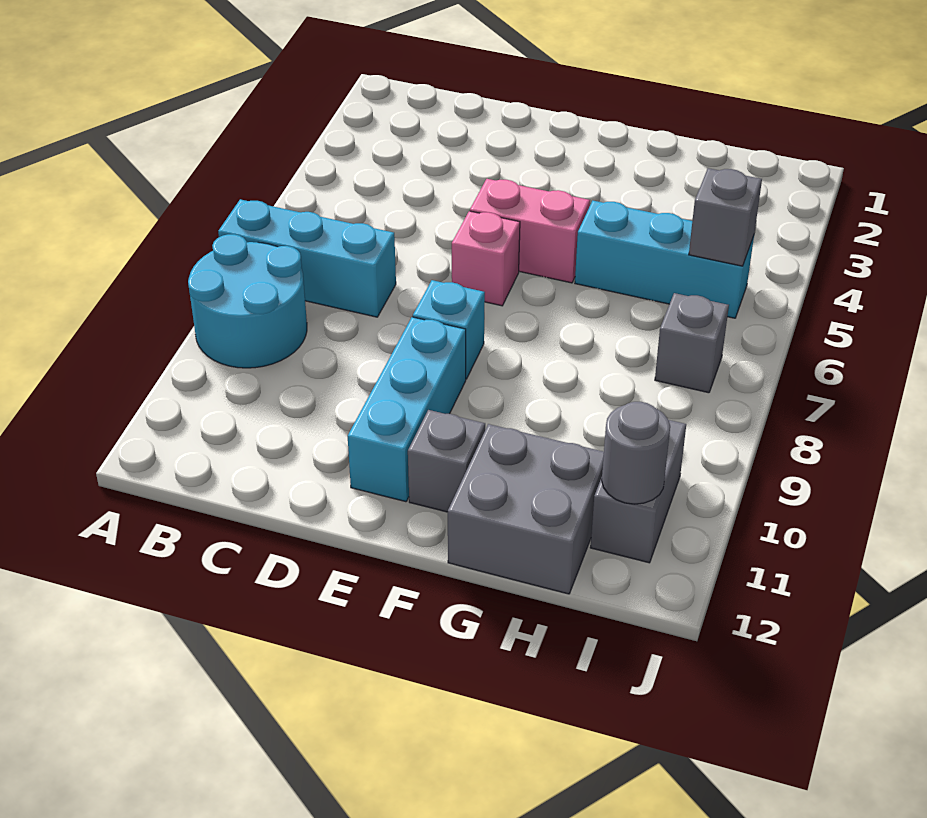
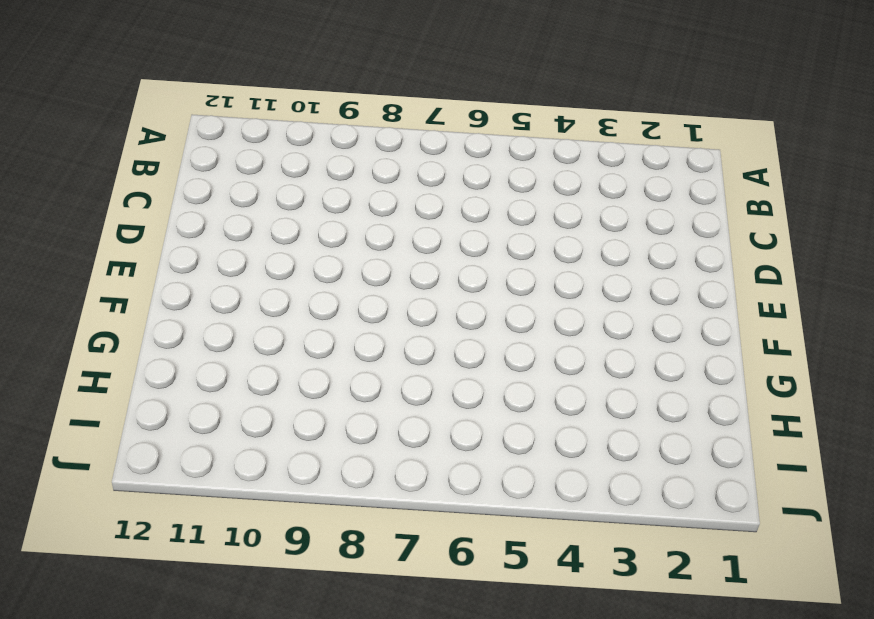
none -> cyan brick A7:C7 level 1
none -> cyan round brick A8:B9 level 1
none -> pink brick E5:F5 level 1

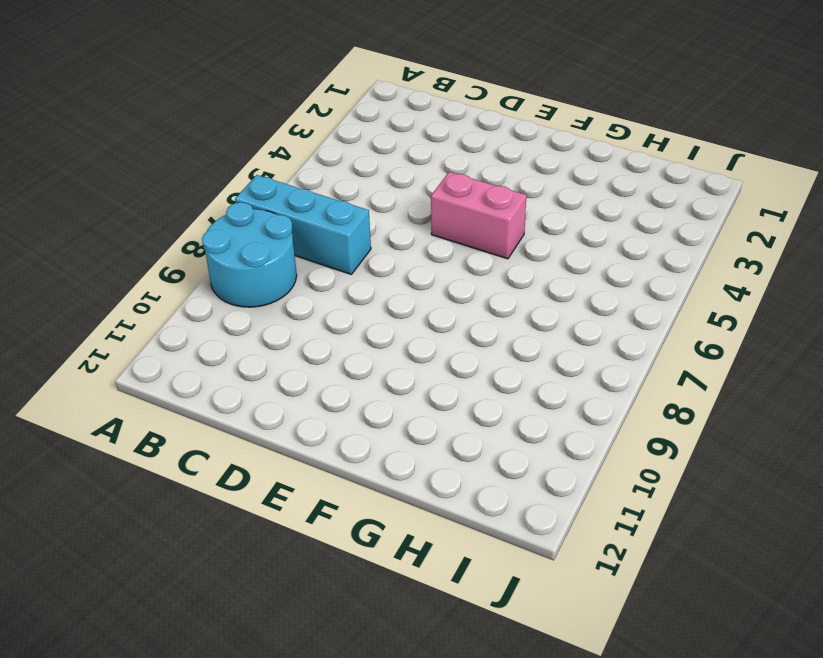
none -> pink brick E6 level 1
none -> cyan brick E8 level 1
none -> cyan brick E9:E11 level 1

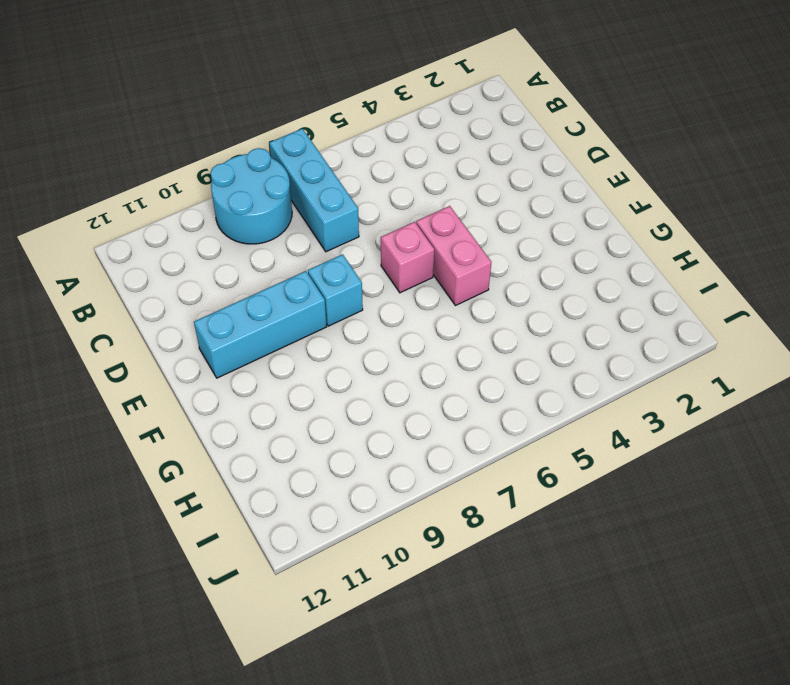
none -> grey brick F11 level 1
none -> cyan brick G5:I5 level 1
none -> grey brick G11:H12 level 1

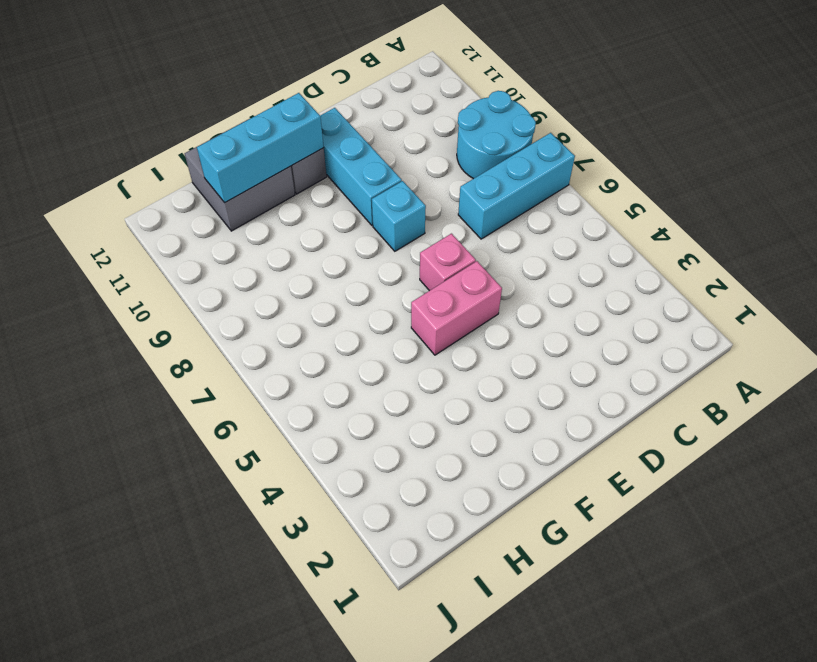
cyan brick F11:H11 level 2 -> cyan brick G5:I5 level 1
none -> grey brick I7 level 1
none -> grey brick I10:I11 level 1
none -> grey brick I5 level 2

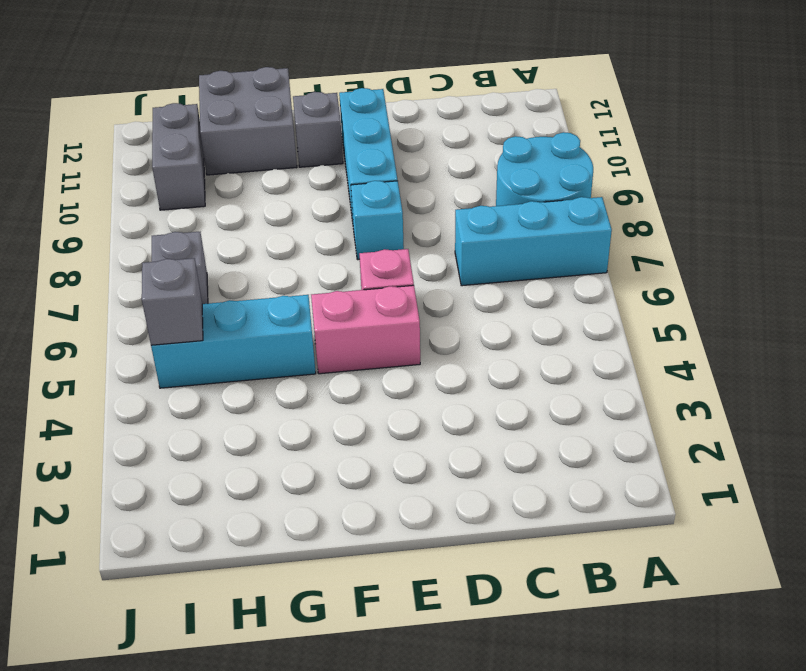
none -> grey round brick I11 level 2

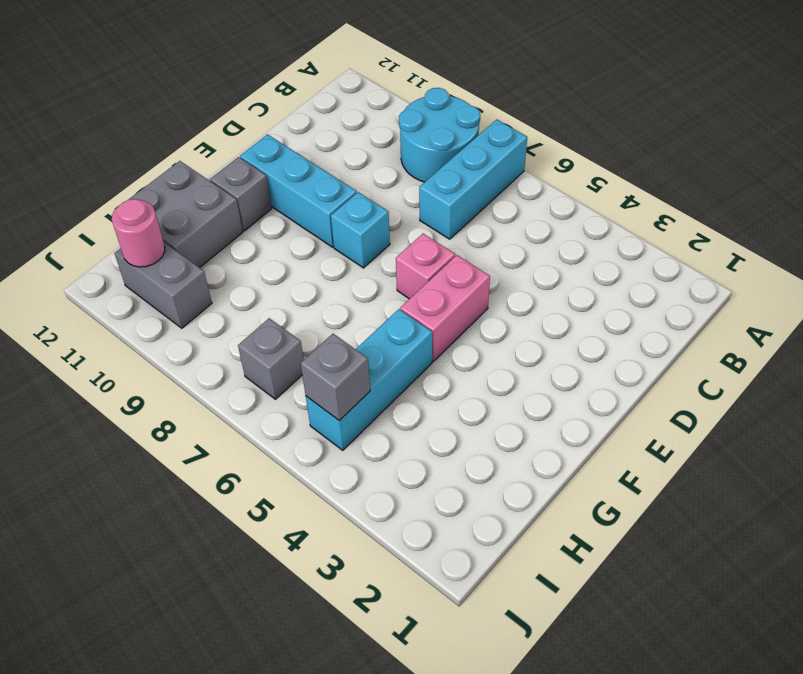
pink round brick I11 level 2 -> grey round brick I11 level 2

